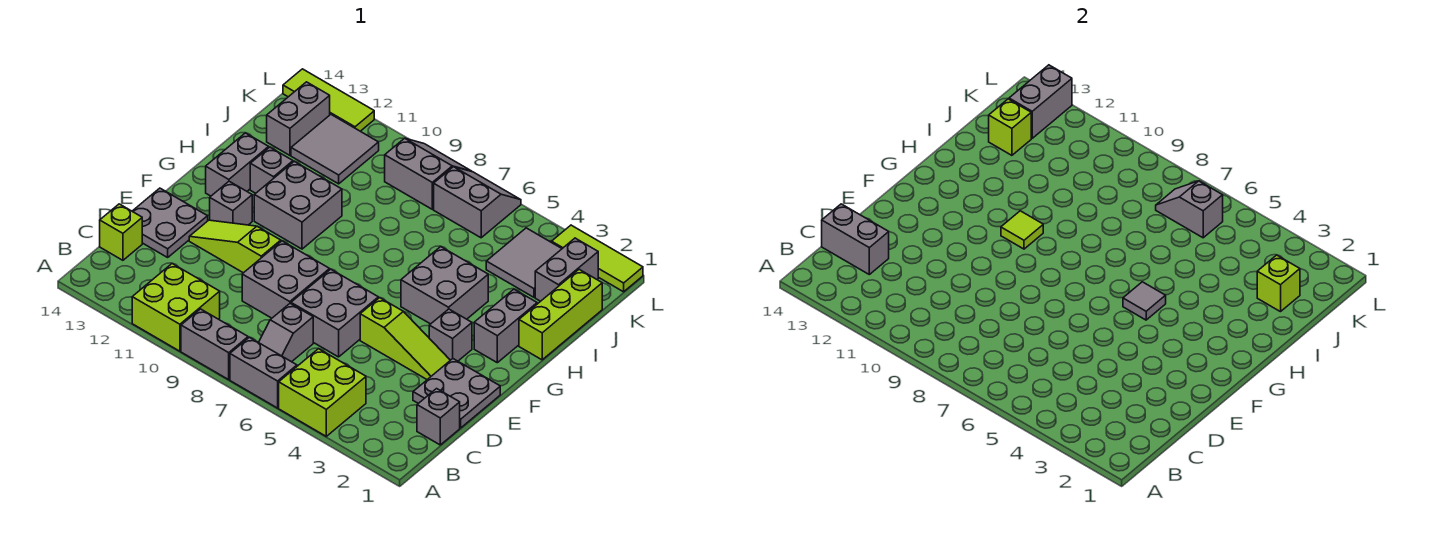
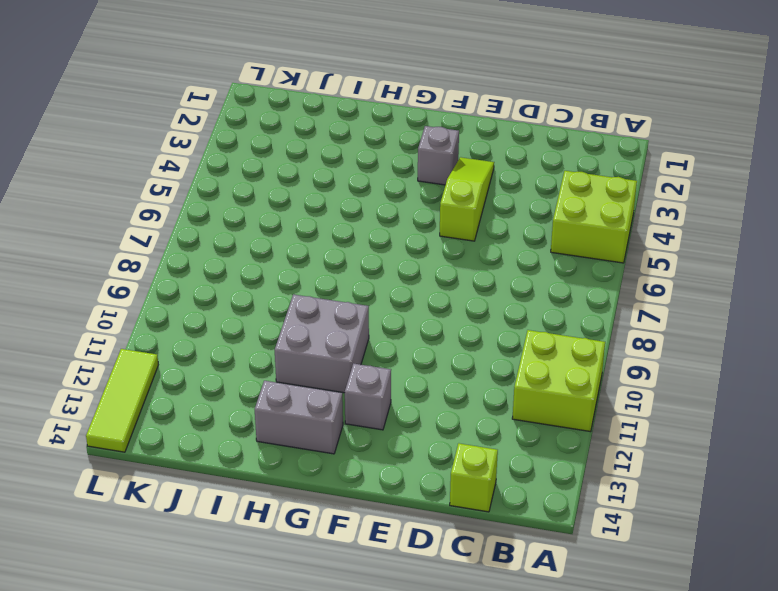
none -> grey brick A6:A7 level 1
none -> grey brick A8:A9 level 1
none -> grey slope B7:C7 level 1 top C
none -> grey brick C1 level 1

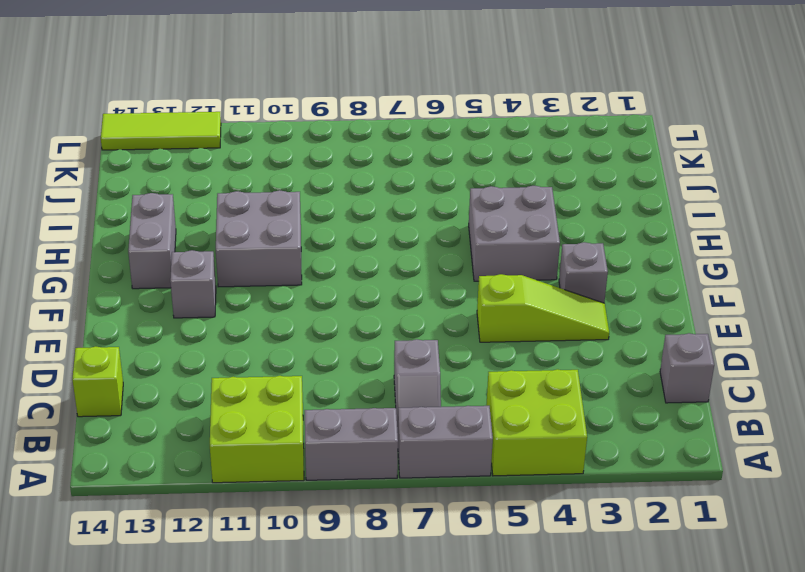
none -> grey plate D1:E2 level 1
none -> grey brick D6:E7 level 1
none -> grey brick D8:E9 level 1
none -> grey plate D13:E14 level 1

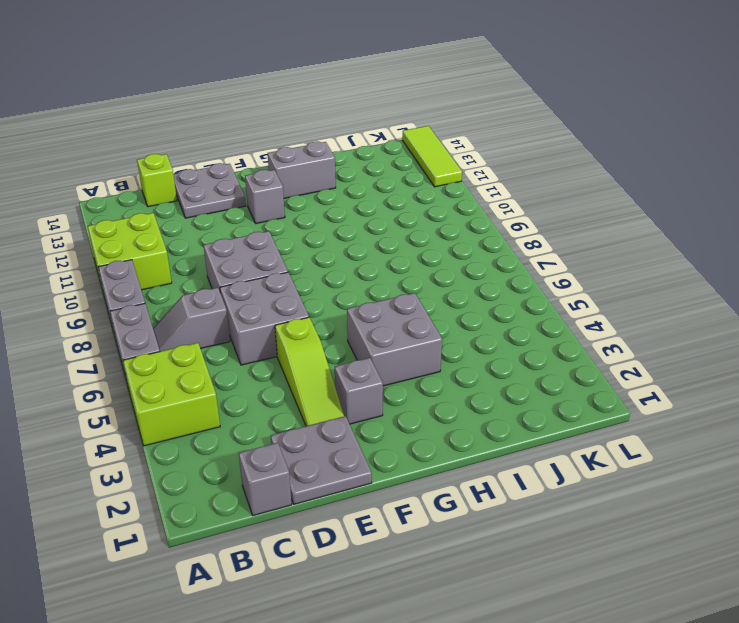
none -> lime slope E10:E12 level 1 top 10
none -> grey brick G2:H2 level 1
none -> grey brick G10:H11 level 1
none -> lime brick H1:J1 level 1

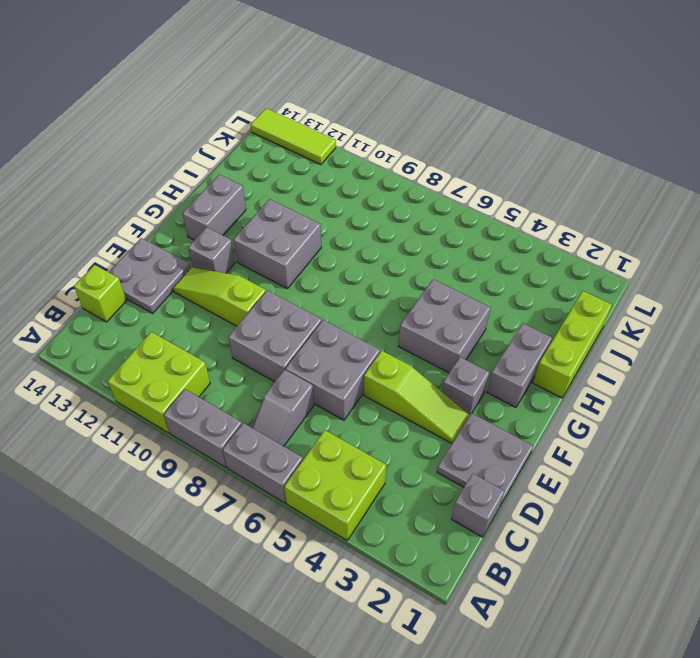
none -> grey brick H12 level 1
none -> grey brick J2:K2 level 1
none -> grey tile J3:K4 level 1
none -> grey tile J11:K12 level 1

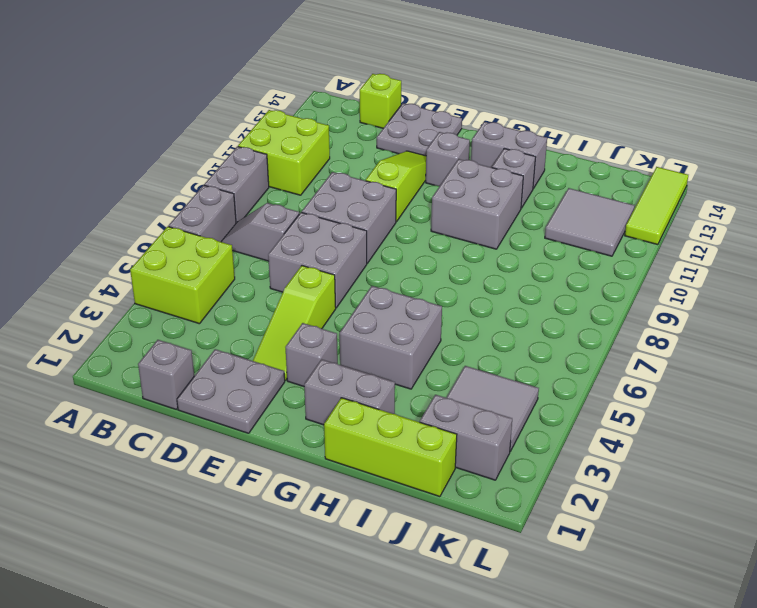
none -> grey brick J13:K13 level 1
none -> grey slope K6:L7 level 1 top K
none -> grey slope K8:L9 level 1 top K
none -> lime tile L1:L3 level 1

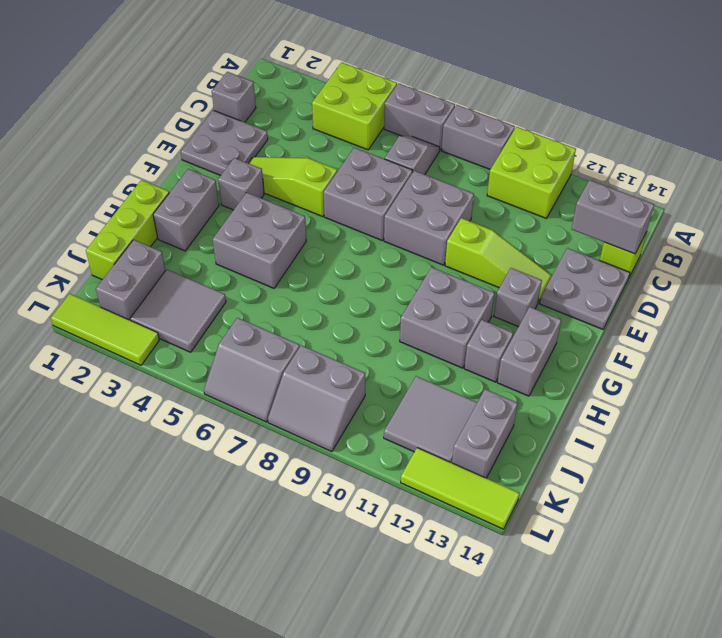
none -> grey tile G5 level 2
none -> lime tile G10 level 2
none -> lime brick J2 level 2
none -> lime brick J13 level 2

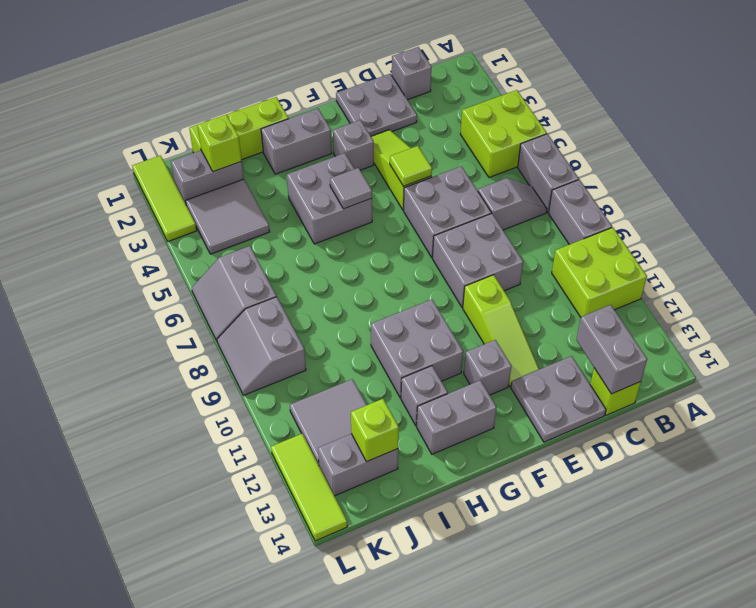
lime tile E5 level 2 -> lime tile G10 level 2
none -> grey slope K6:K7 level 2 top 6
none -> grey brick K13:L13 level 2

